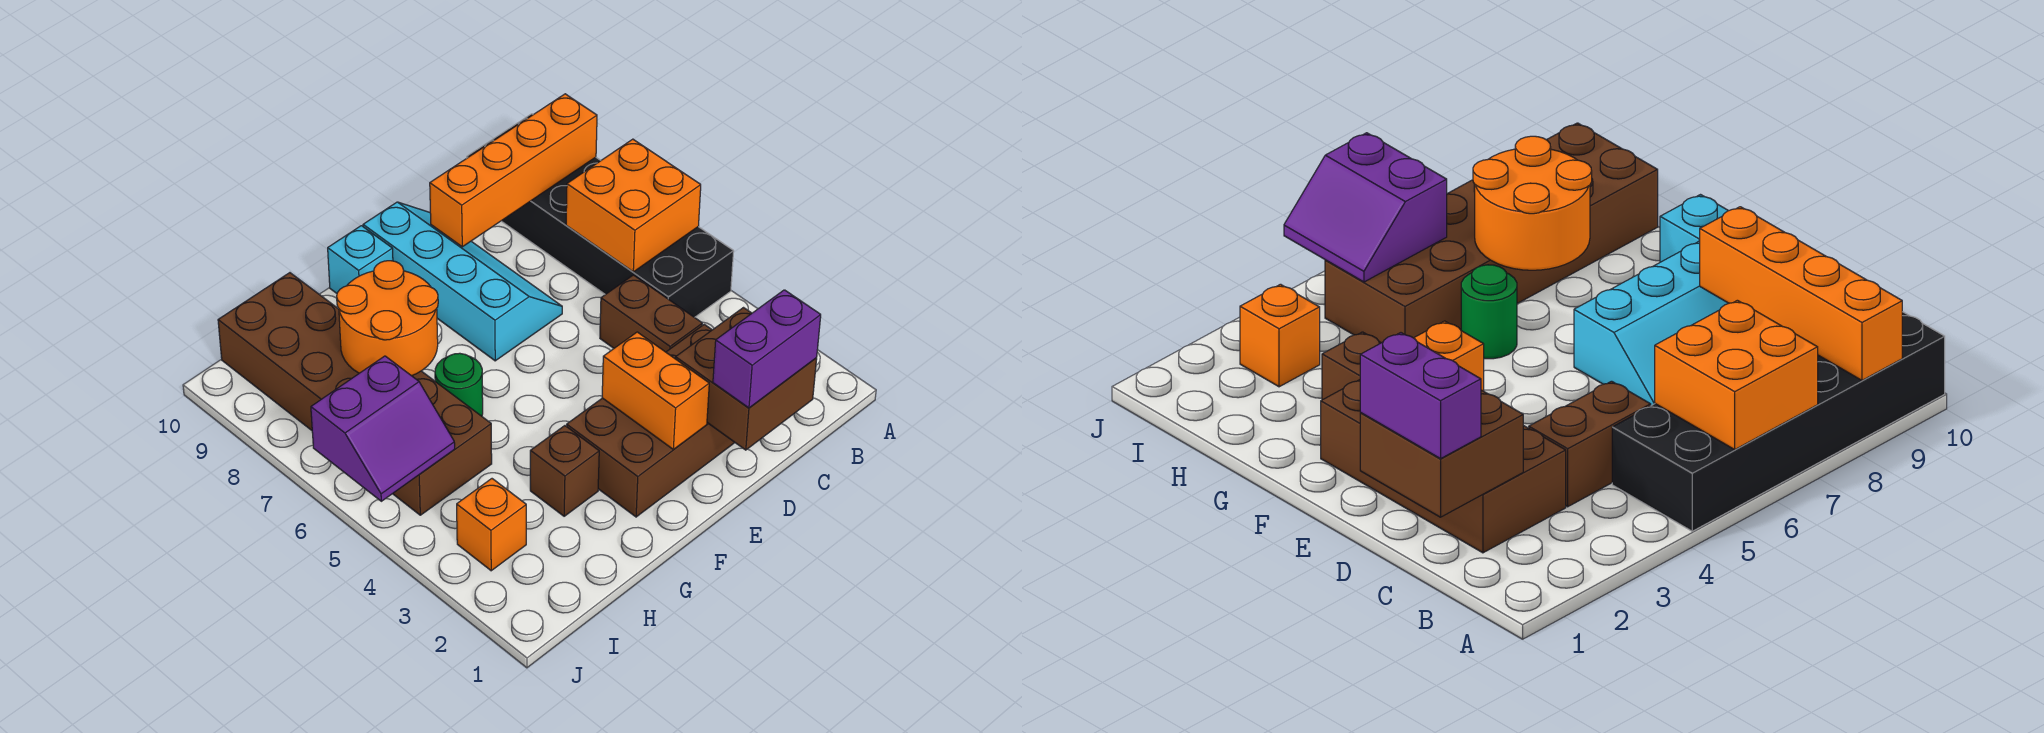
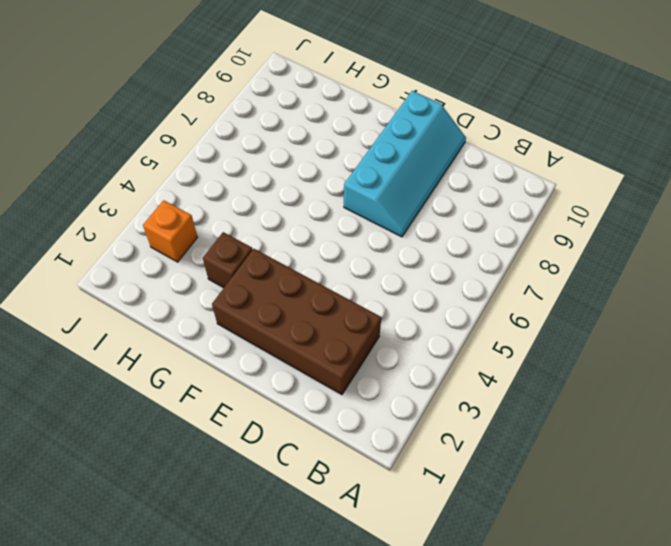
none -> black brick A5:B10 level 1
none -> brown brick C4:C5 level 1
none -> cyan brick F10 level 1

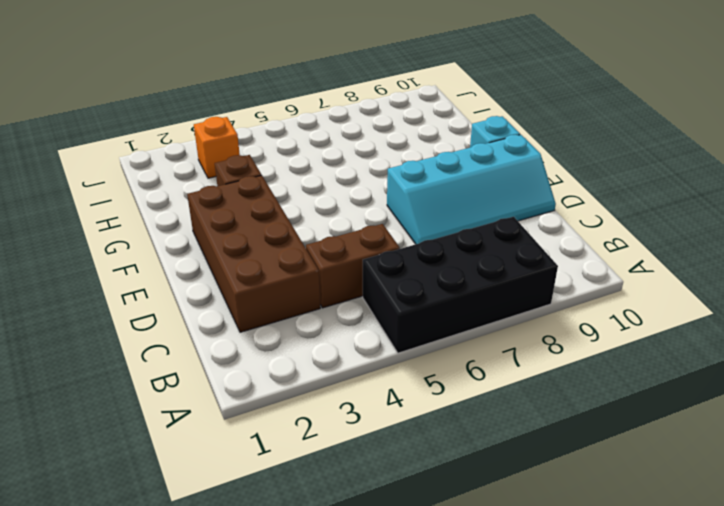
black brick A5:B8 level 1 -> black brick A5:B10 level 1
none -> green round brick G6 level 1
none -> brown brick H5:I10 level 1
none -> orange brick A6:B7 level 2

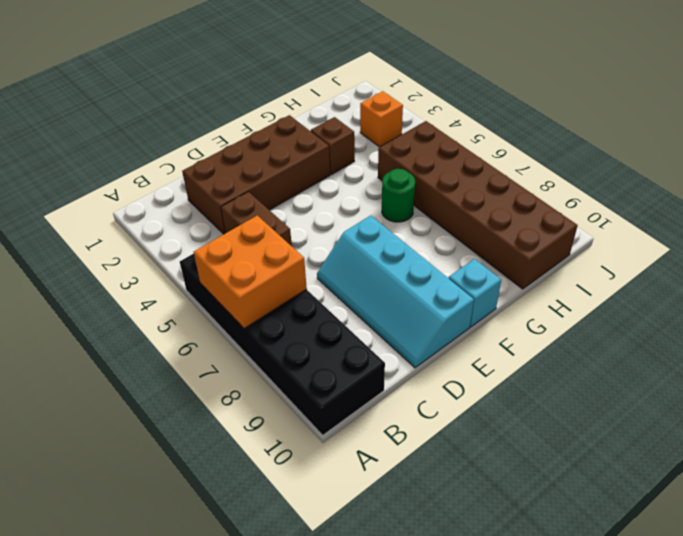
none -> orange brick A9:D9 level 2
none -> brown brick C1:D2 level 2
none -> orange brick E2:E3 level 2

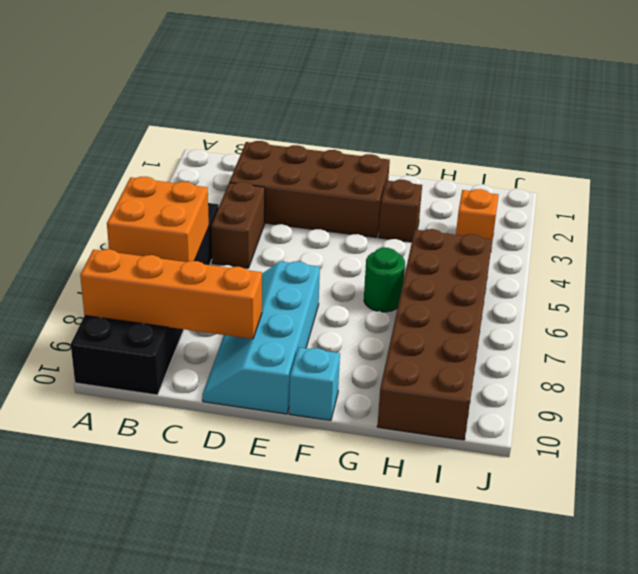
none -> brown brick C1:D2 level 2
none -> orange brick E2:E3 level 2
none -> orange round brick G7:H8 level 2

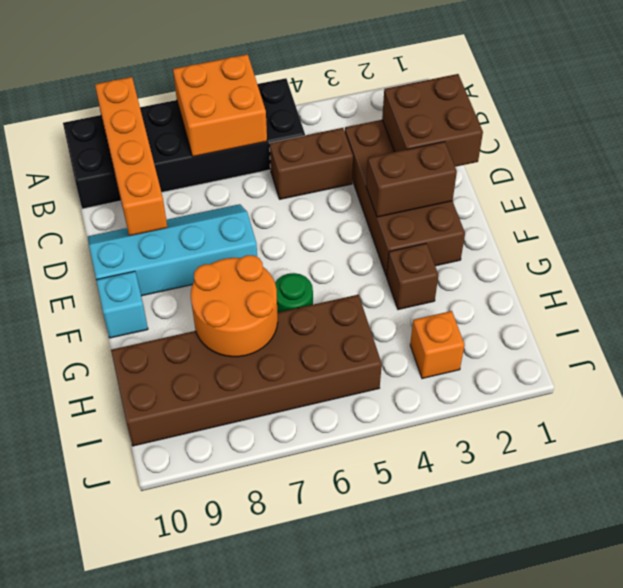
brown brick E2:E3 level 2 -> orange brick E2:E3 level 2
none -> purple slope I5:J6 level 2 top 6
none -> purple brick C1:D1 level 3

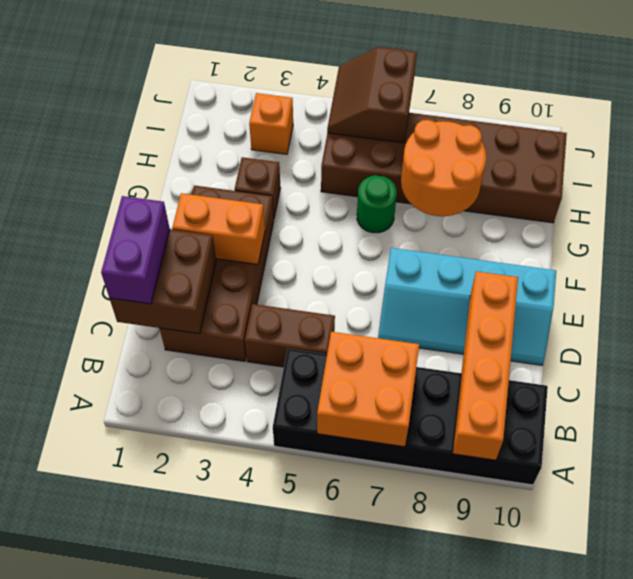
brown slope I5:J6 level 2 top 6 -> purple slope I5:J6 level 2 top 6
none -> cyan brick F10 level 1

